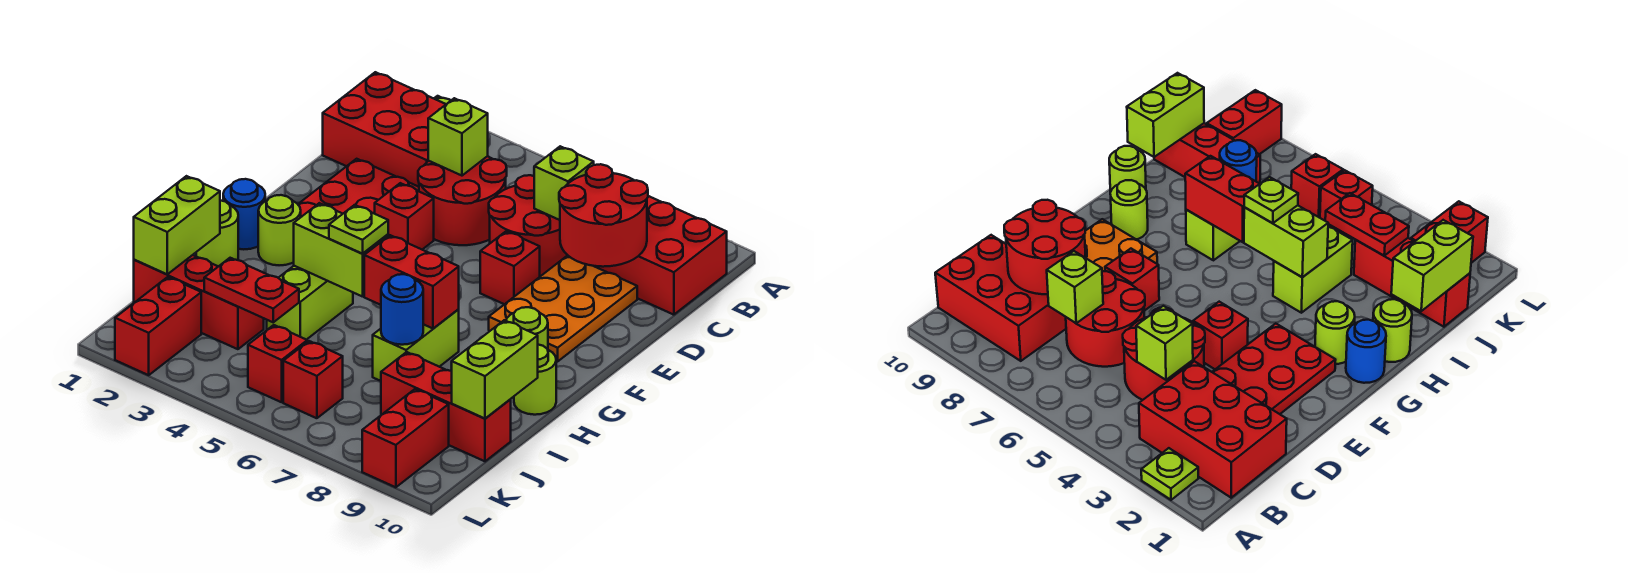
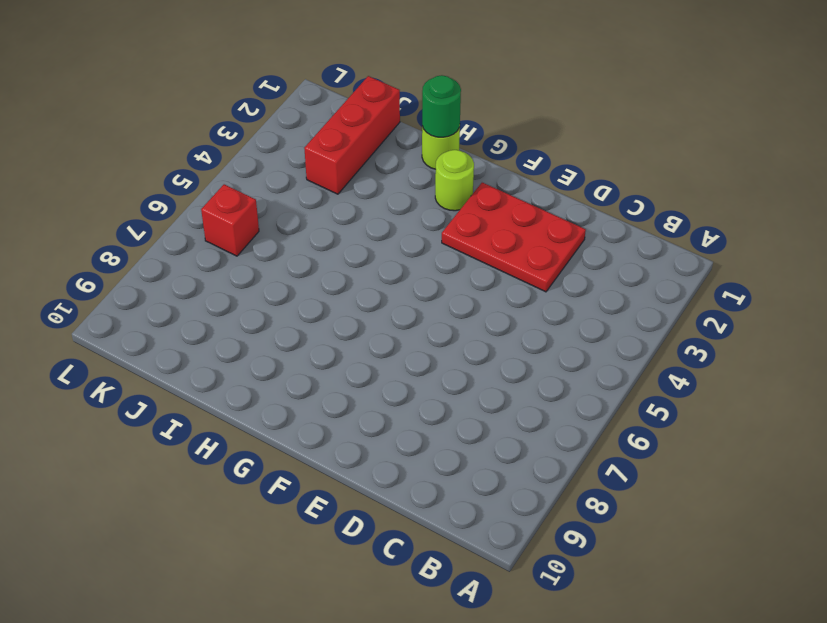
green round brick H1 level 2 -> none
none -> lime plate A2 level 1
none -> red brick B1:C3 level 1
none -> red brick B8:C10 level 1
none -> red round brick C4:D5 level 1

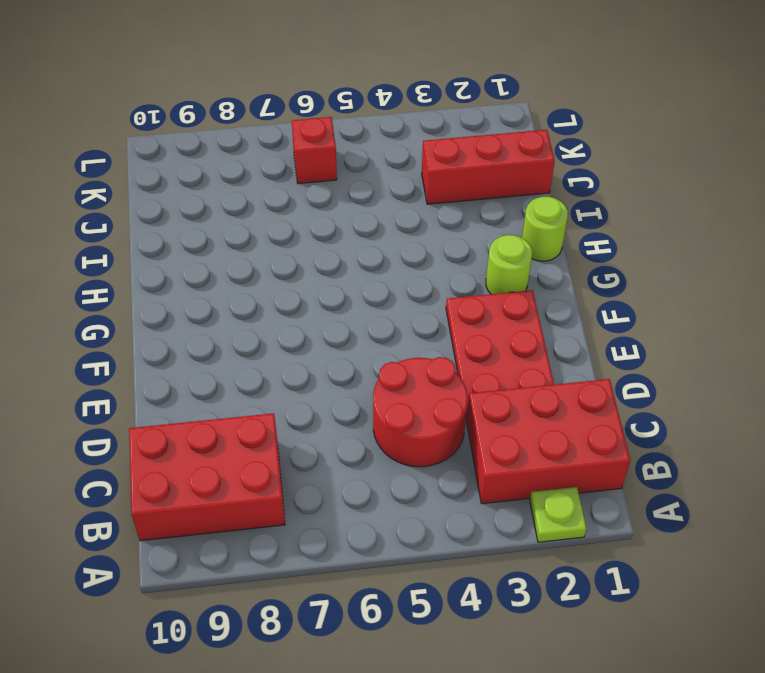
none -> red round brick C6:D7 level 1
none -> orange plate D8:F9 level 1
none -> red brick E4 level 1
none -> red brick E7 level 1

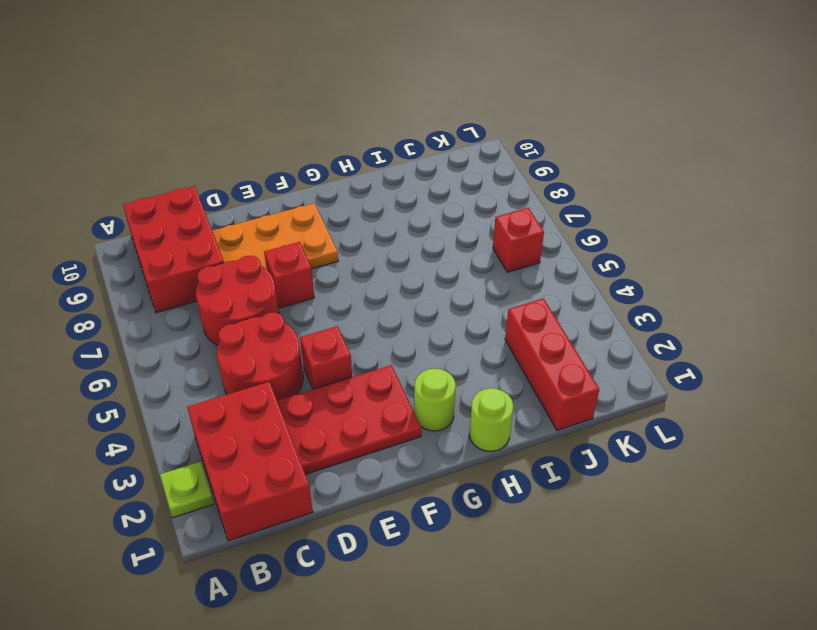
none -> blue round brick G1 level 1
none -> lime round brick G9 level 1
none -> lime brick H4:I4 level 1
none -> lime brick H7:I7 level 1

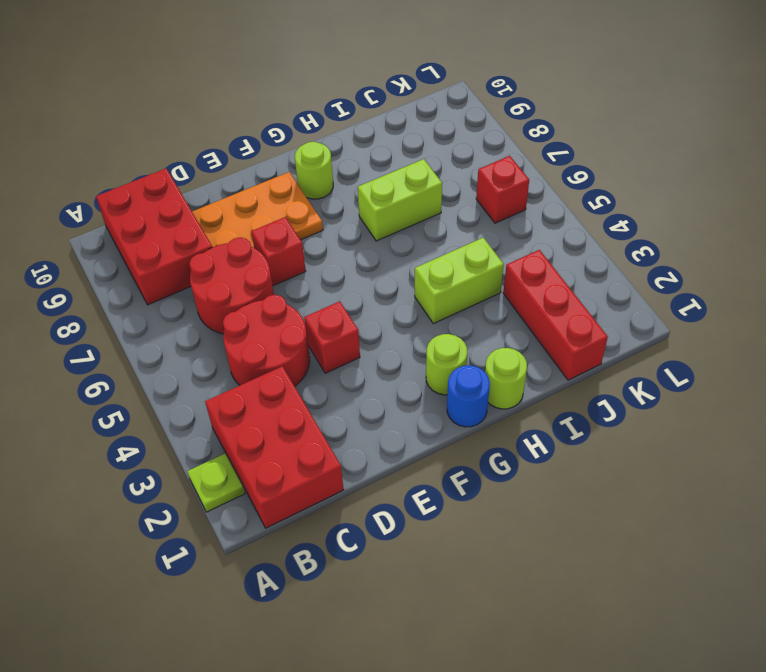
none -> red plate D2:F3 level 1
none -> lime round brick H10 level 1
none -> red brick J8:J10 level 1
none -> red brick K2:L2 level 1

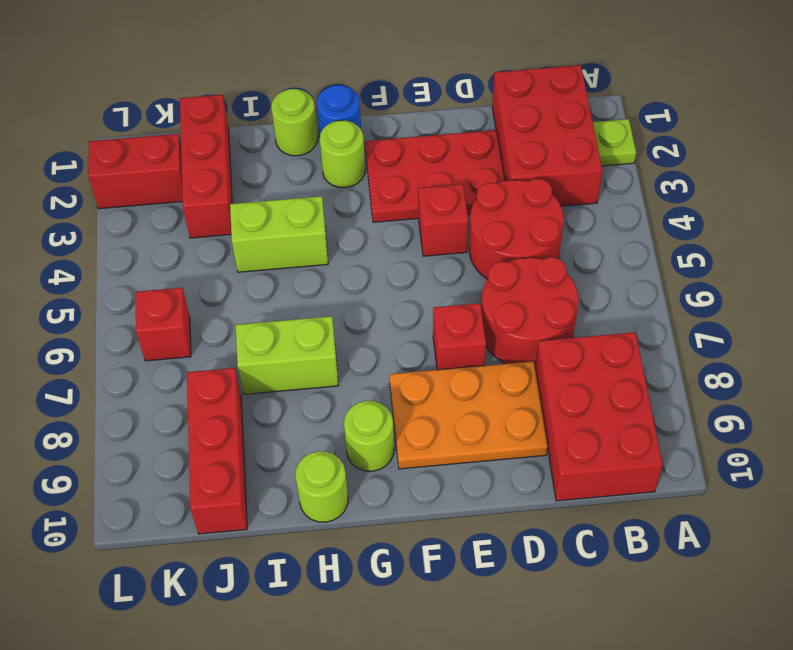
none -> red brick K5 level 1
none -> red brick K9:L9 level 1
none -> lime brick C4 level 2
none -> lime brick C7 level 2

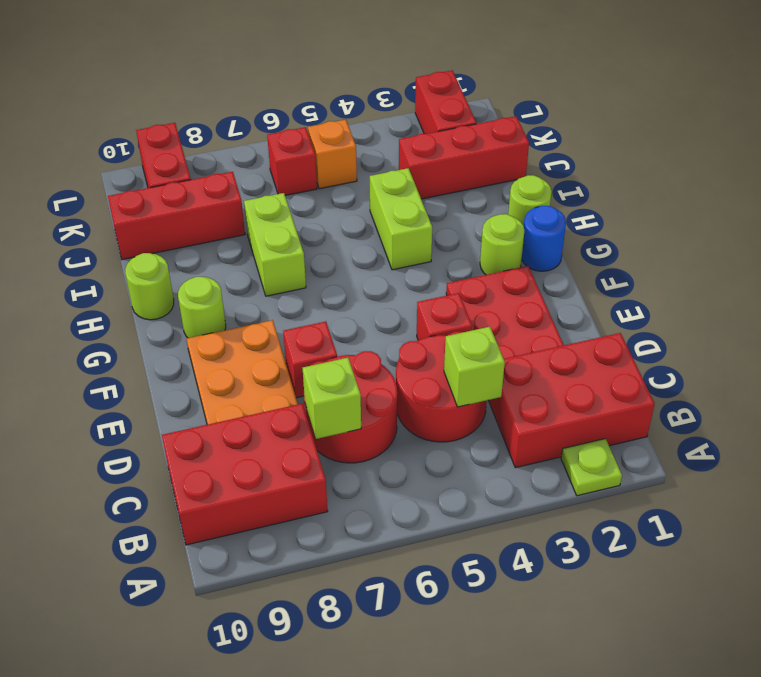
orange brick K5 level 1 -> red brick K5 level 1
none -> red round brick C8:D9 level 2
none -> lime brick H4:H5 level 2
none -> red brick H6:H7 level 2
none -> lime brick I1:J1 level 2

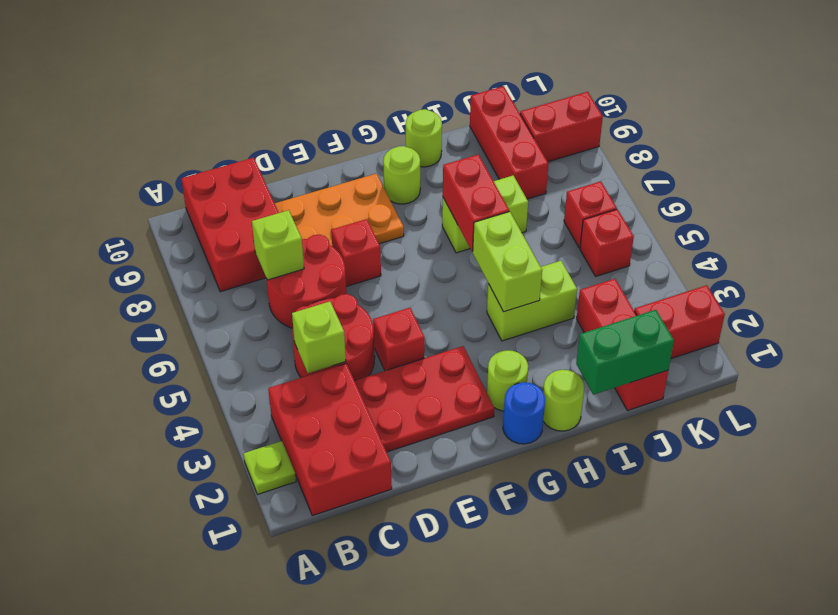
green brick I1:J1 level 2 -> lime brick I1:J1 level 2
none -> red round brick C8:D9 level 2
none -> blue round brick I7 level 2
none -> lime brick I10:J10 level 2
none -> red plate J3:J4 level 2

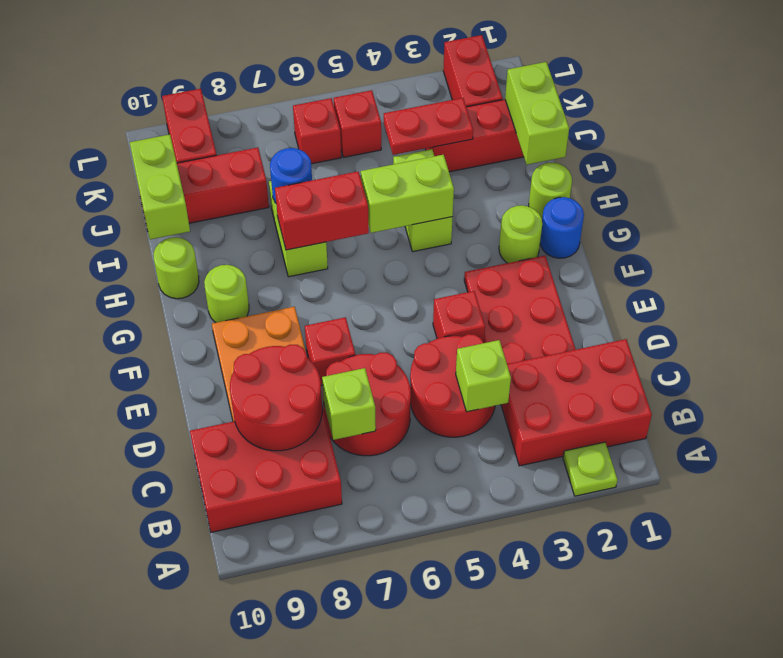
none -> lime plate H5 level 3

